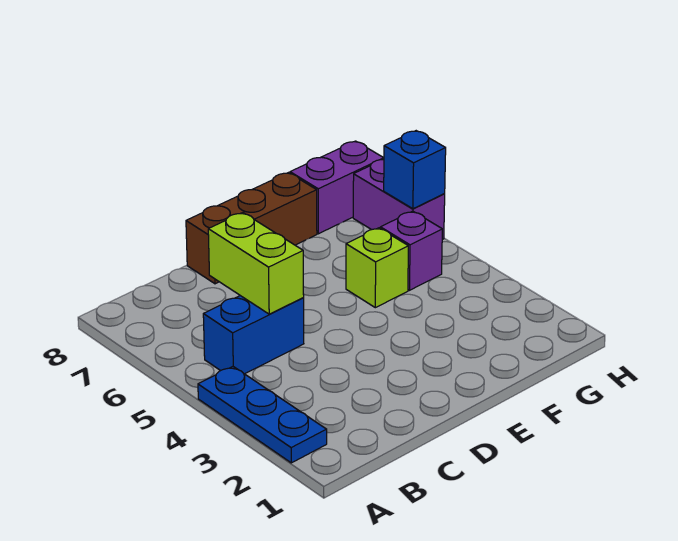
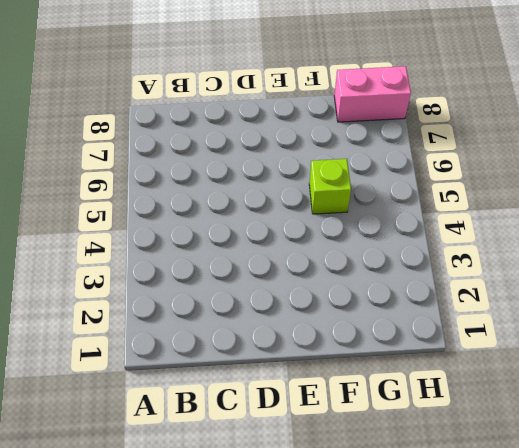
pink brick G8:H8 level 1 -> purple brick G8:H8 level 1
none -> blue plate A2:A4 level 1
none -> blue brick B5:C5 level 1

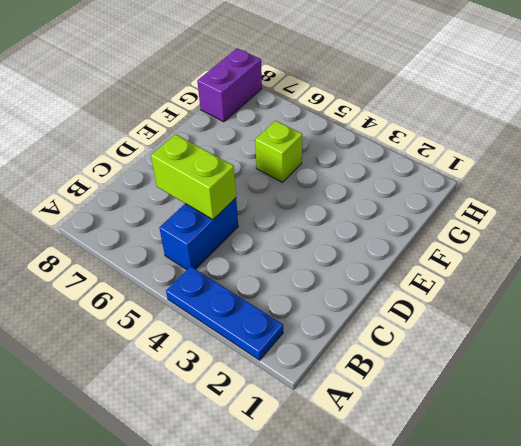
none -> brown brick D8:F8 level 1
none -> purple brick G5 level 1

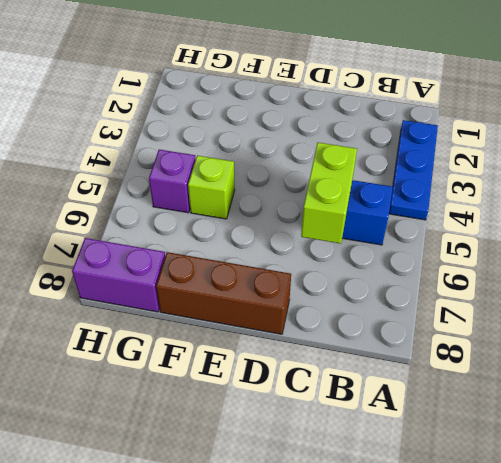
none -> purple brick H6:H7 level 1
none -> blue brick H6 level 2

